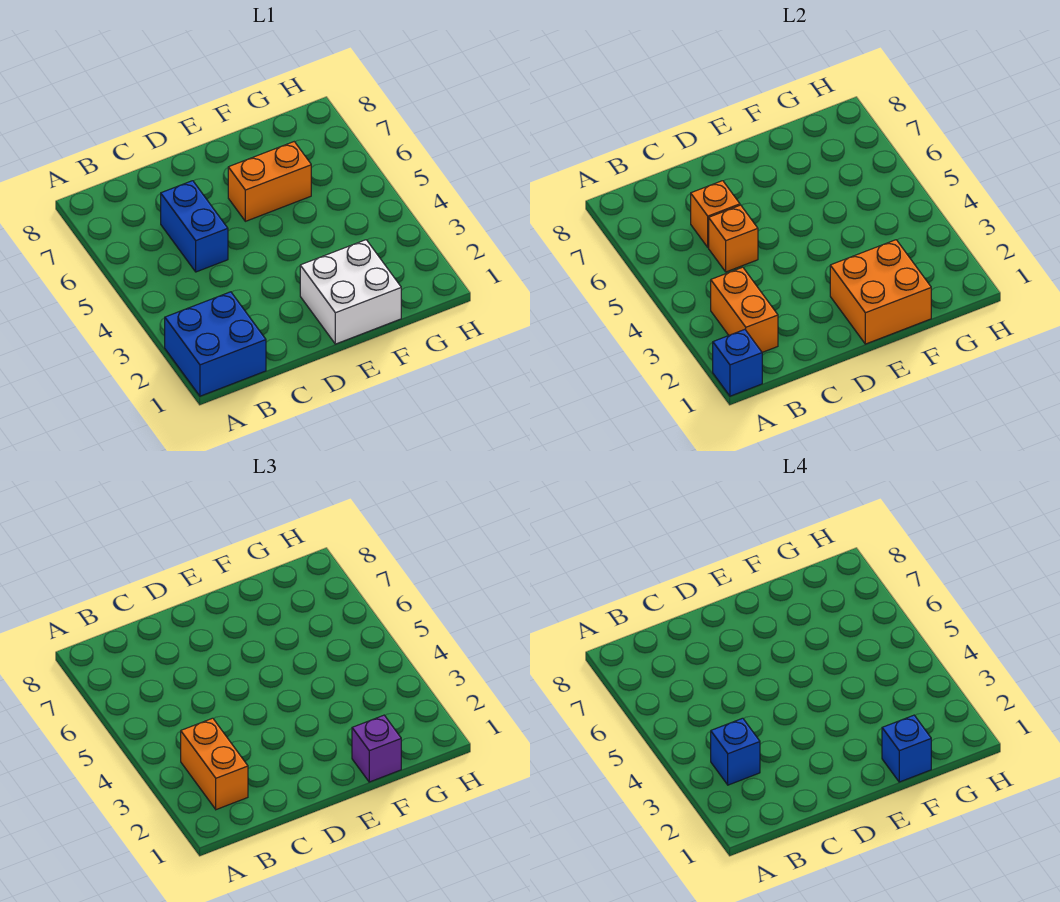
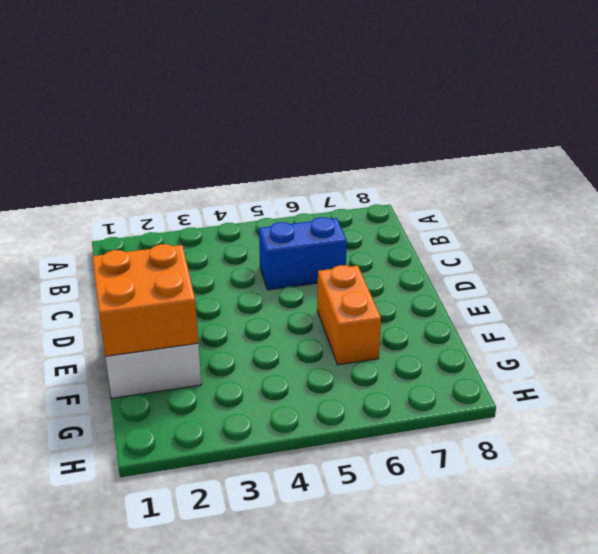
none -> blue brick A1:B2 level 1
none -> blue brick A1 level 2
none -> orange brick B2:B3 level 2

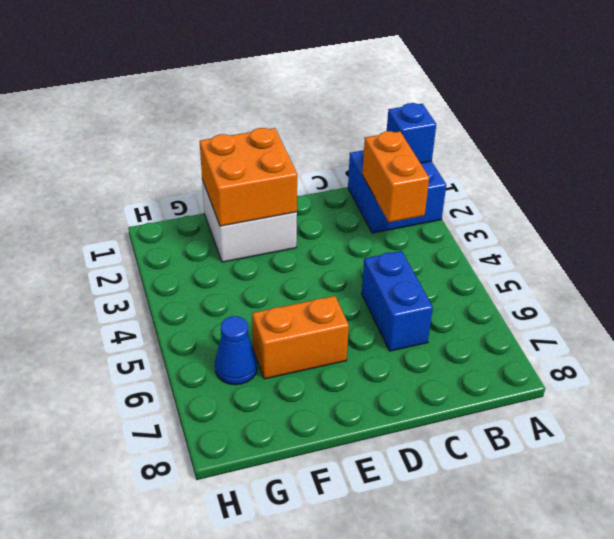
blue cone G6 level 1 -> none
none -> orange brick C5 level 2
none -> orange brick C6 level 2
none -> orange brick B2:B3 level 3

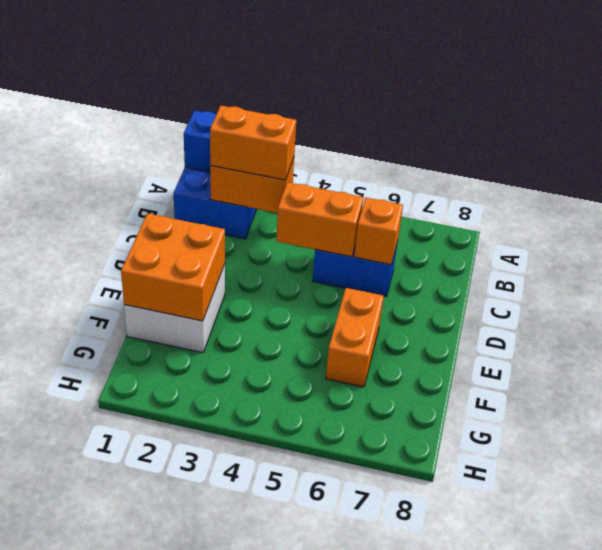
orange brick C4:C5 level 2 -> orange brick C5 level 2
none -> purple brick F1 level 3
none -> blue brick B3 level 4
none -> blue brick F1 level 4

